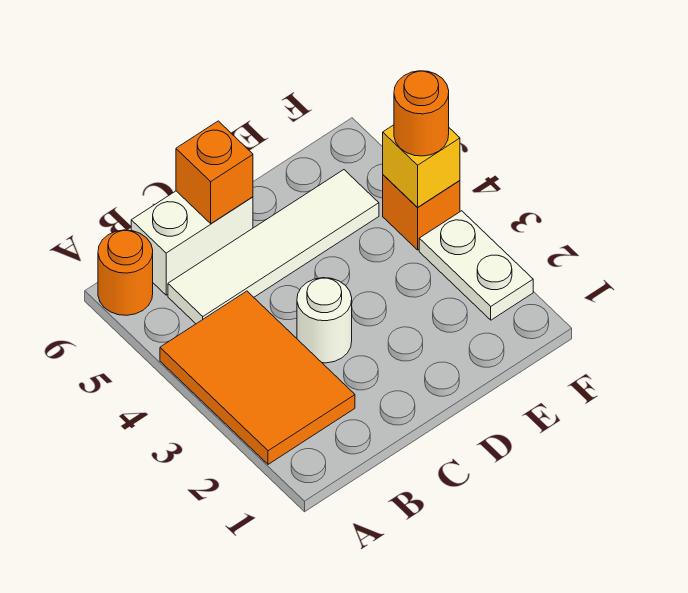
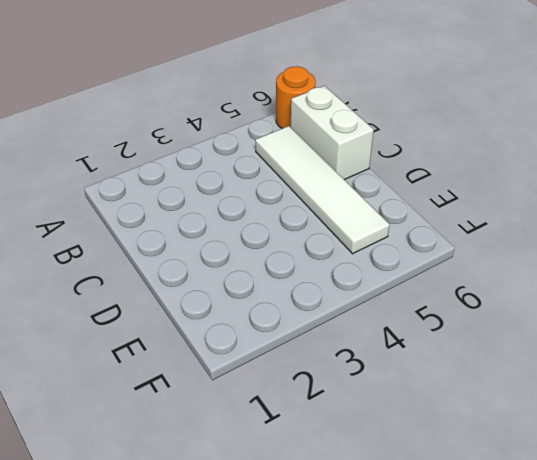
none -> orange tile A2:B4 level 1
none -> white round brick C3 level 1

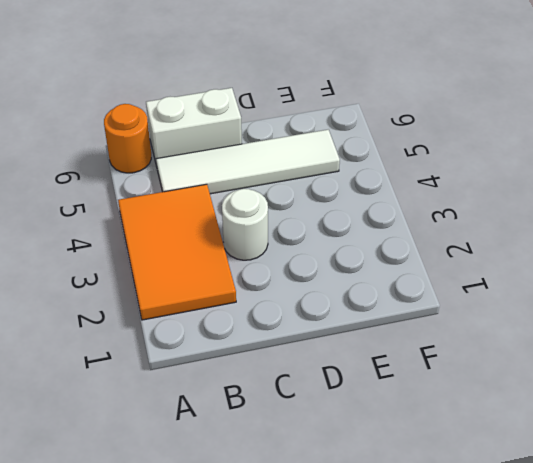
none -> white plate F2:F3 level 1
none -> orange brick F4 level 1

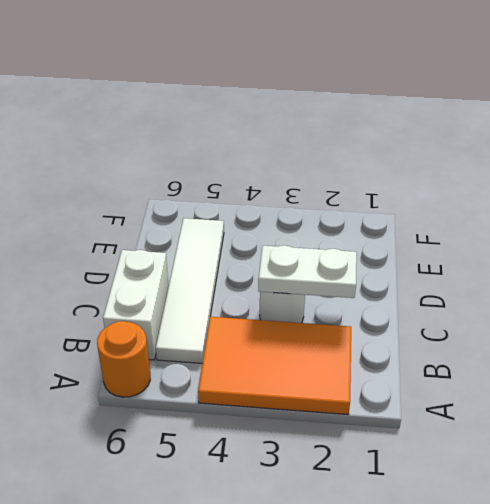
white plate C2:C3 level 2 -> white plate F2:F3 level 1
none -> orange brick F4 level 1
none -> orange brick C6 level 2

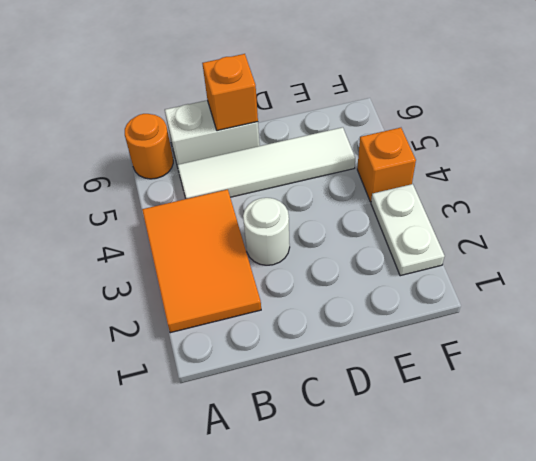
none -> yellow brick F4 level 2
none -> orange round brick F4 level 3

